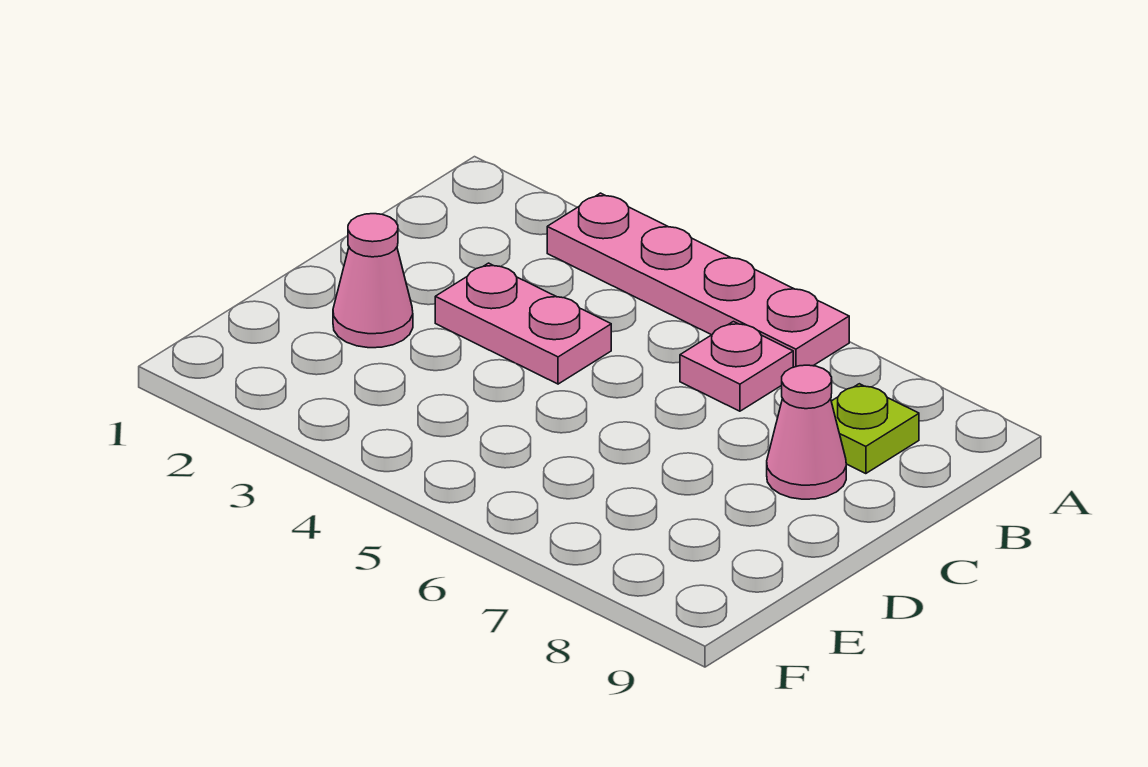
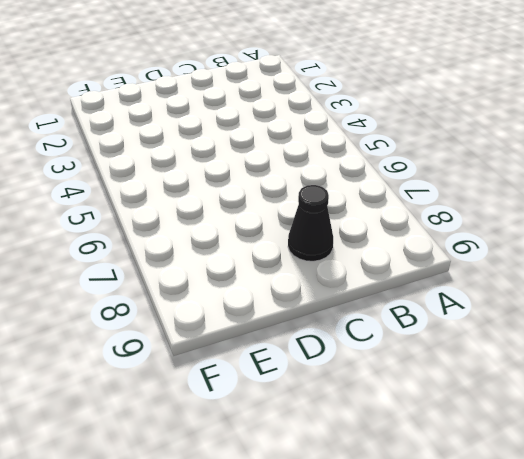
black cone C8 level 1 -> pink cone C8 level 1
none -> pink plate A3:A6 level 1
none -> pink plate B6 level 1

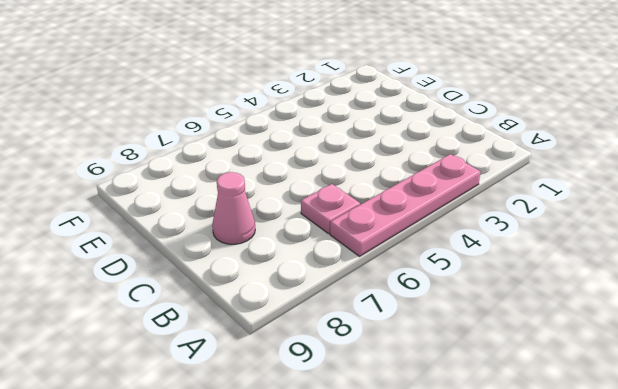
none -> lime plate B8 level 1
none -> pink plate C3:C4 level 1

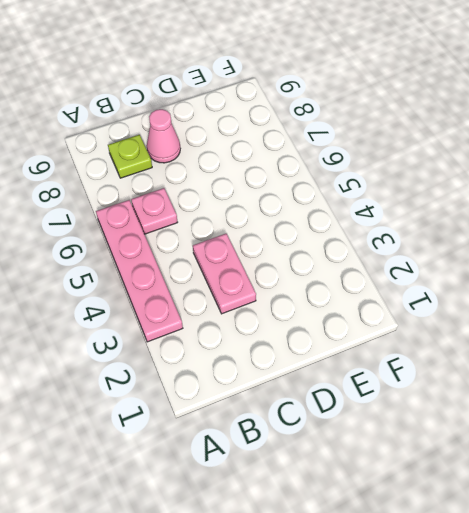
none -> pink cone D2 level 1

